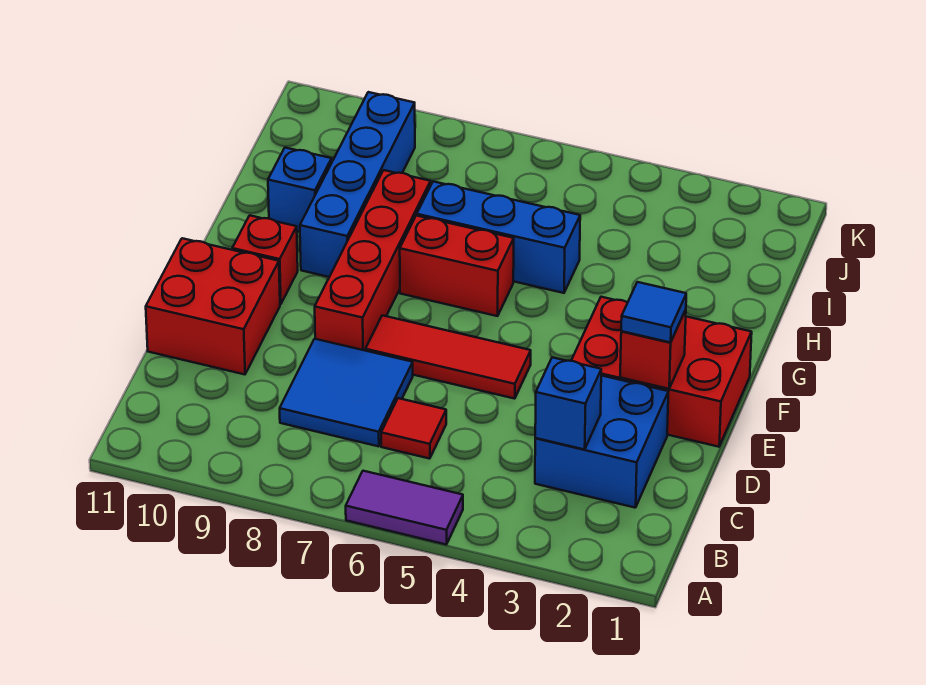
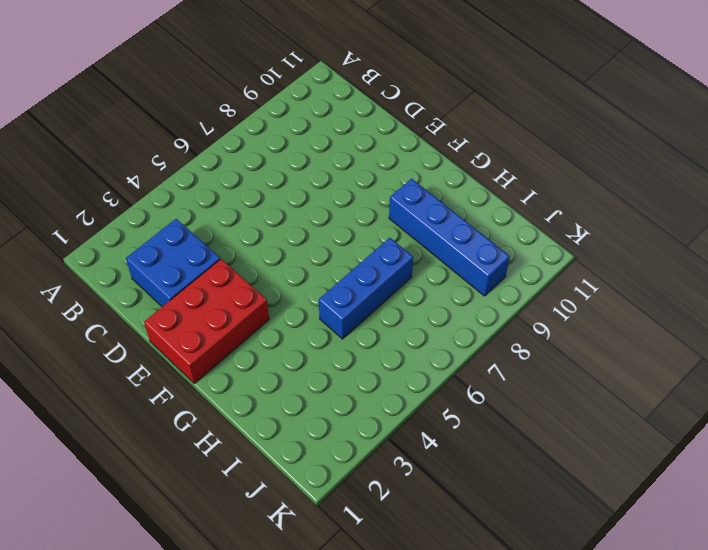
none -> purple tile A5:A6 level 1
none -> red tile C6 level 1
none -> blue tile C7:D8 level 1

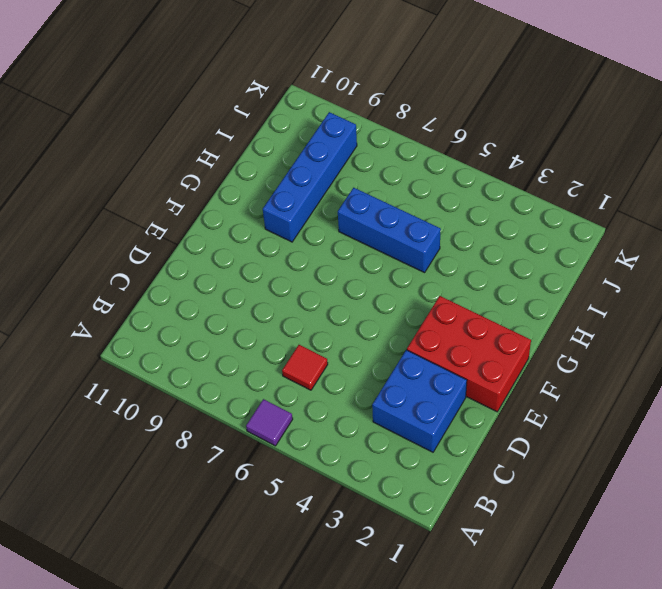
purple tile A6 level 1 -> purple tile A5:A6 level 1
none -> blue tile C7:D8 level 1
none -> red brick D10:E11 level 1
none -> red tile E5:E7 level 1

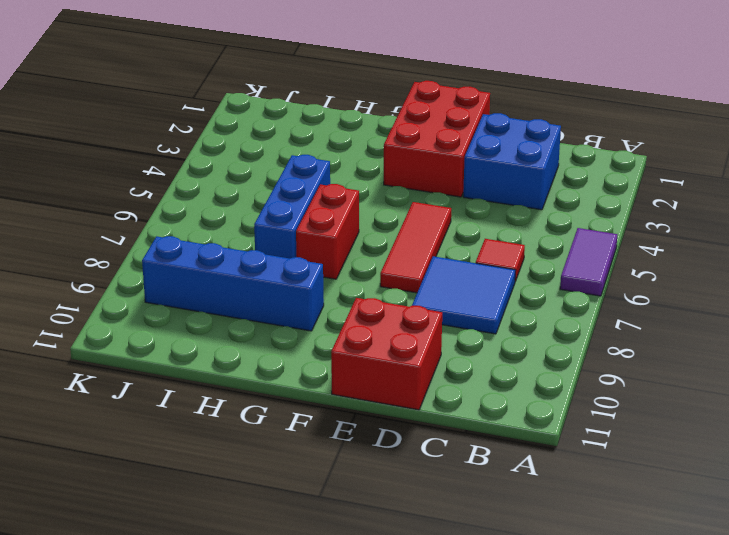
none -> red brick E8:H8 level 1
none -> red brick F10 level 1
none -> blue brick H10 level 1

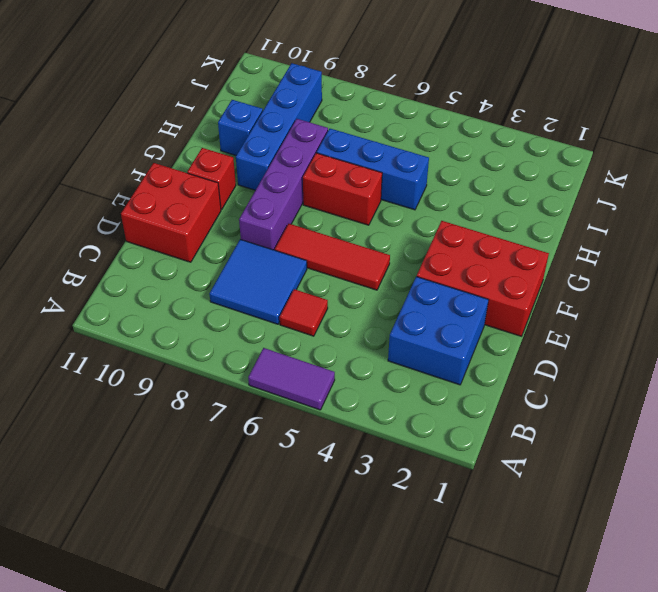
purple brick E8:H8 level 1 -> red brick E8:H8 level 1
none -> blue brick C3 level 2
none -> red brick E2 level 2
none -> blue tile E2 level 3

